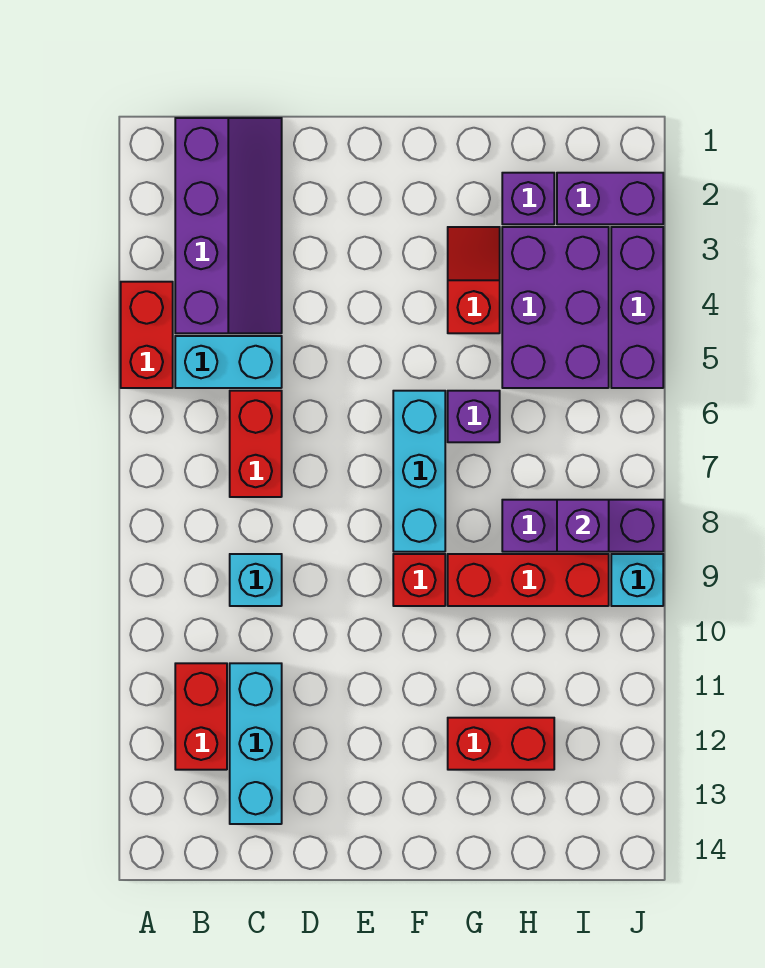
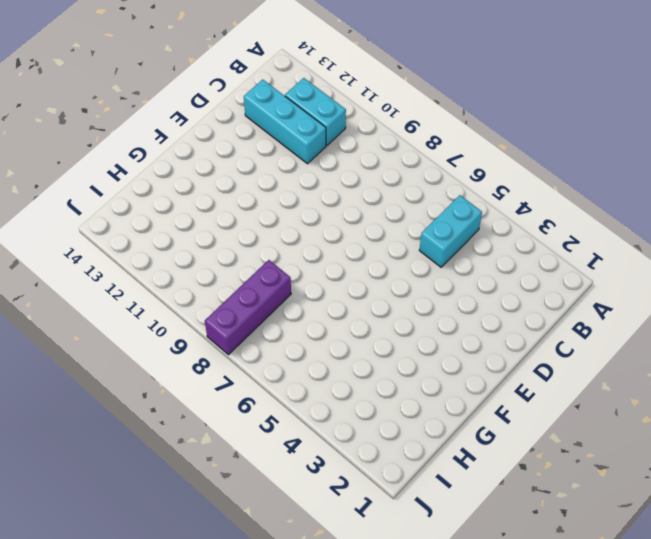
cyan brick B11:B12 level 1 -> red brick B11:B12 level 1
none -> red brick A4:A5 level 1
none -> purple slope B1:C4 level 1 top B
none -> red brick C6:C7 level 1

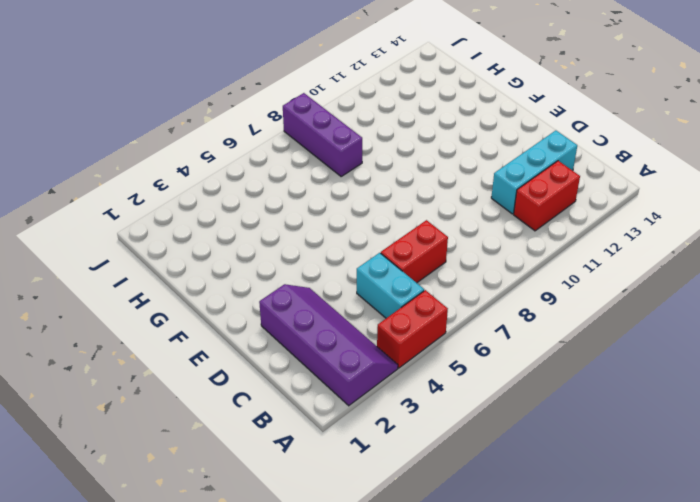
purple slope A2:D3 level 1 top 2 -> purple slope B1:C4 level 1 top B
none -> cyan brick C9 level 1
none -> cyan brick F6:F8 level 1
none -> red brick F9 level 1

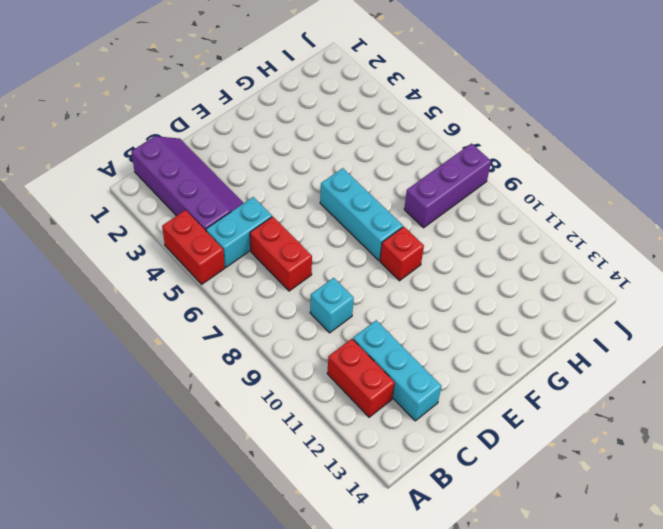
none -> red slope G3:G4 level 1 top 4
none -> purple brick G6 level 1
none -> red brick G9:I9 level 1

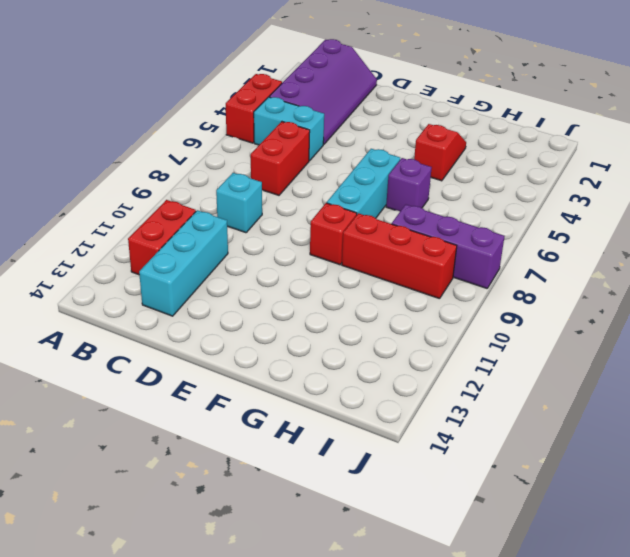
none -> red brick G12:H12 level 1
none -> purple brick H2 level 1
none -> purple brick H3:I5 level 1

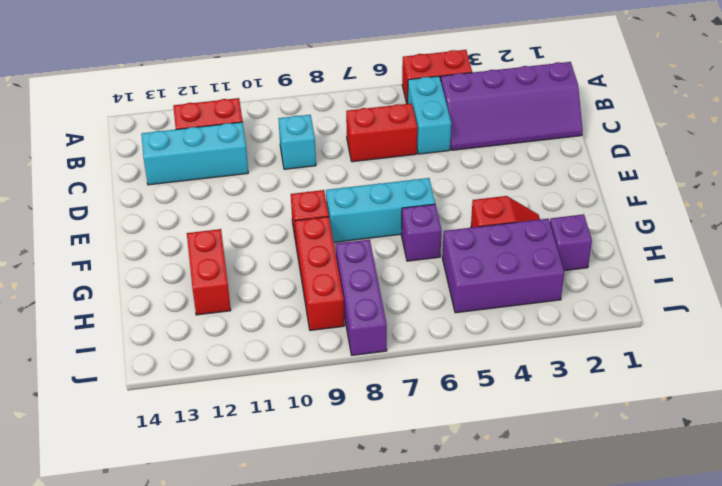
none -> purple brick I2:J2 level 1
none -> purple brick J3:J5 level 1
none -> cyan brick J9 level 1

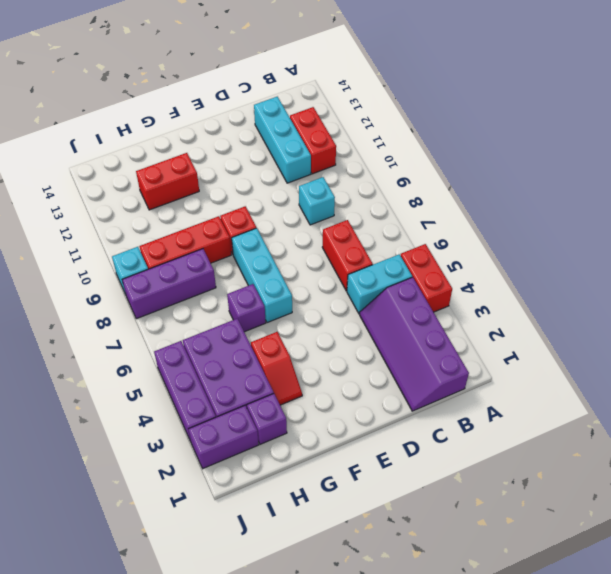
none -> purple brick I8 level 2

